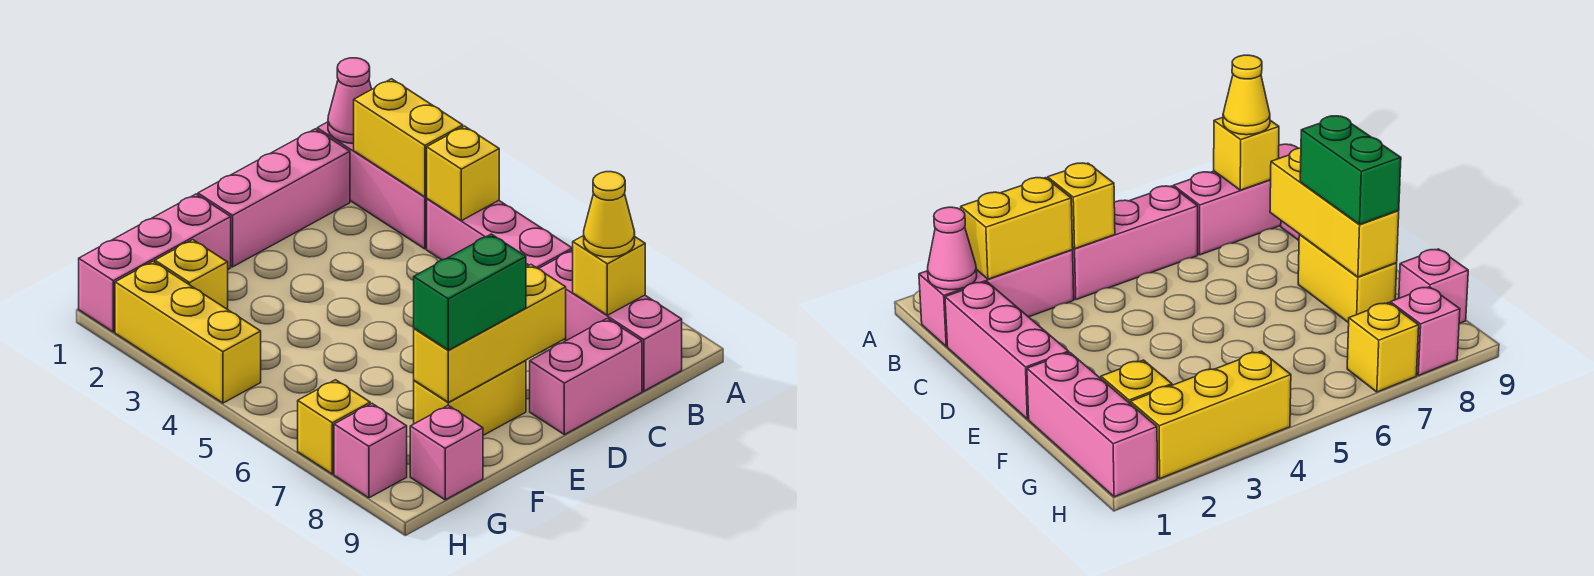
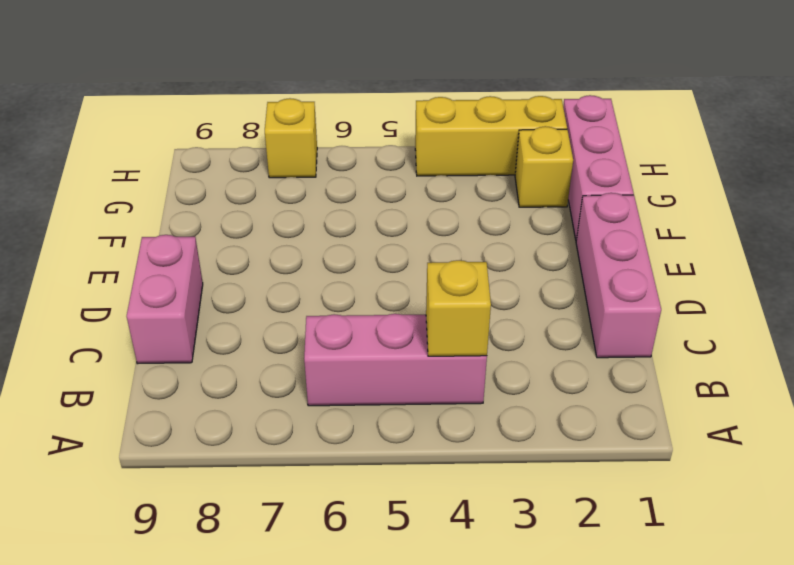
none -> pink brick B1:B3 level 1
none -> pink brick B7:B9 level 1
none -> yellow brick E8:F8 level 1

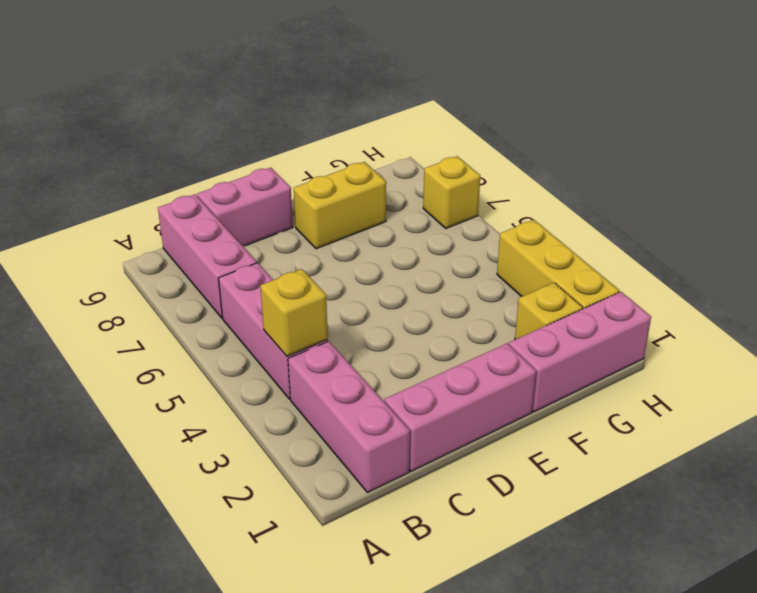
none -> pink brick G9 level 1
none -> pink brick H8 level 1
none -> pink cone B1 level 2

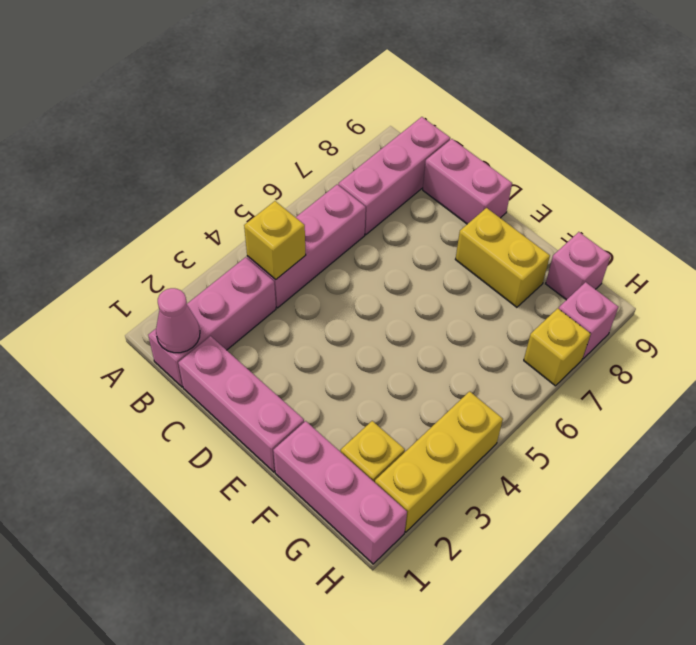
none -> yellow brick B2:B3 level 2
none -> yellow brick B8 level 2
none -> yellow brick D8:F8 level 2

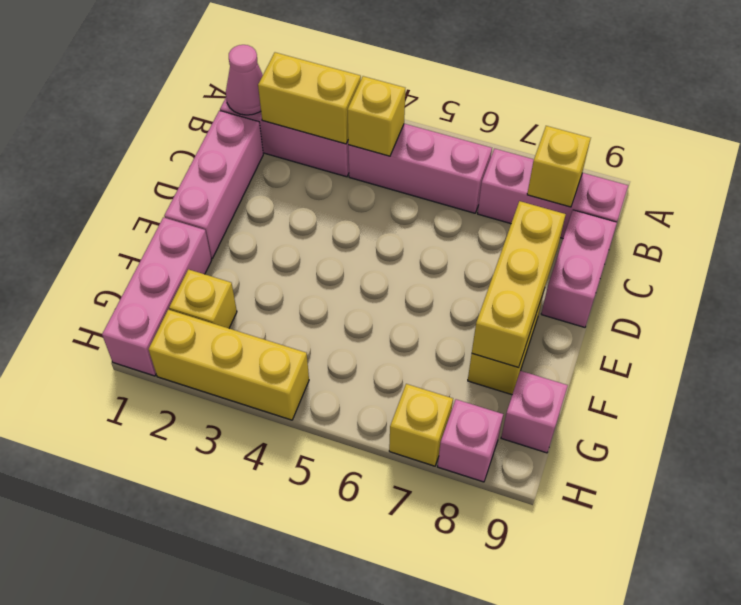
none -> yellow cone B8 level 3
none -> green brick E8:F8 level 3

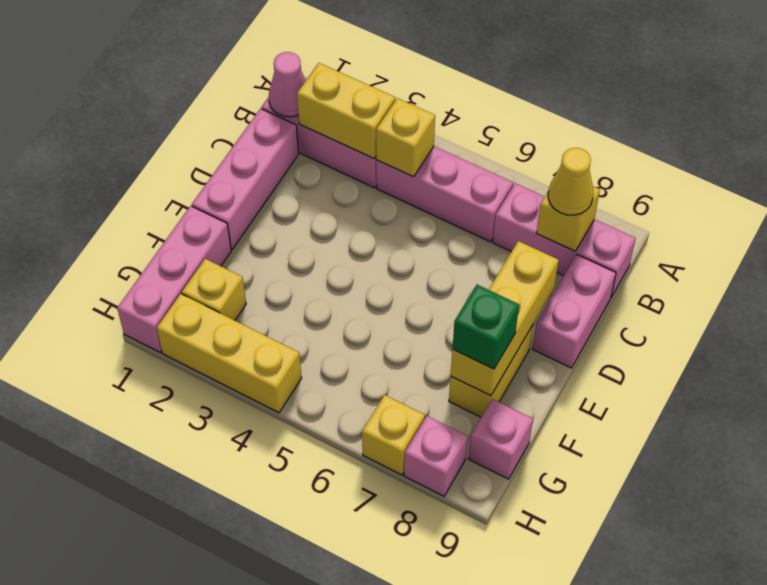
green brick F8 level 3 -> green brick E8:F8 level 3

